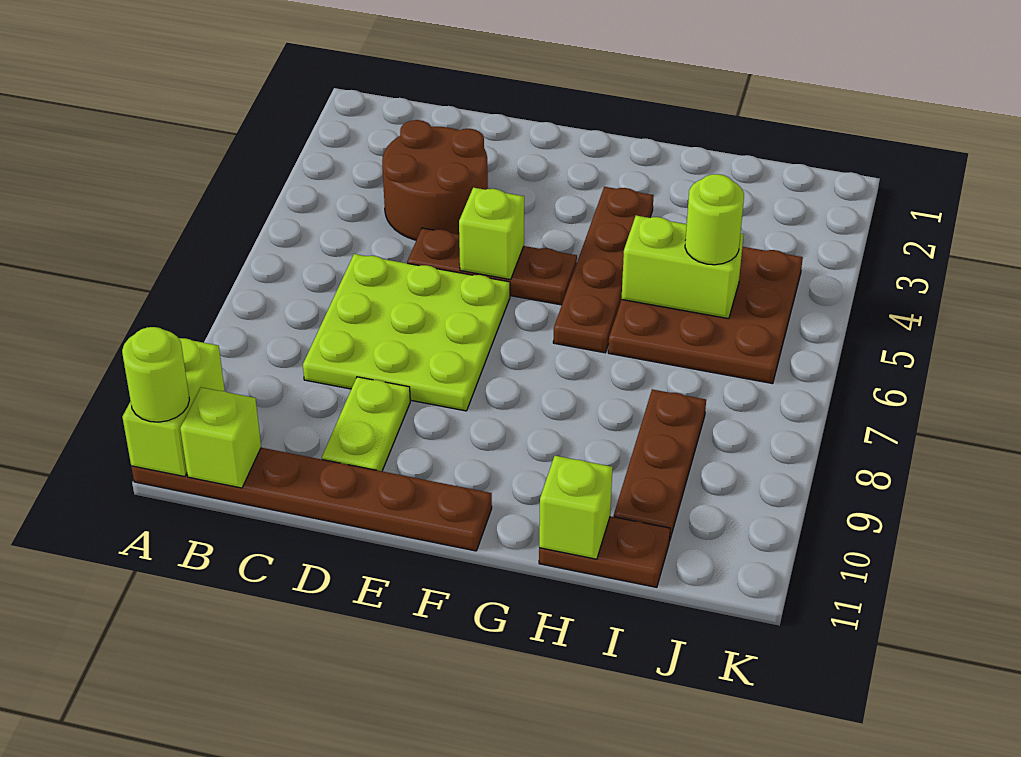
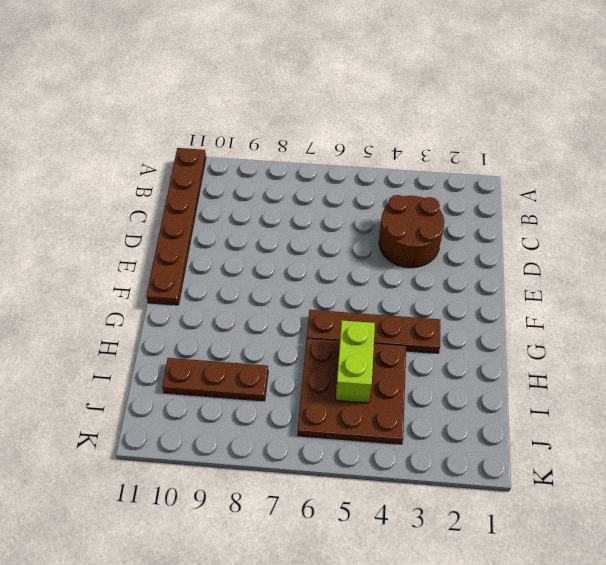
none -> lime plate C6:E8 level 1
none -> brown plate D5:F5 level 1
none -> lime plate D9:D10 level 1

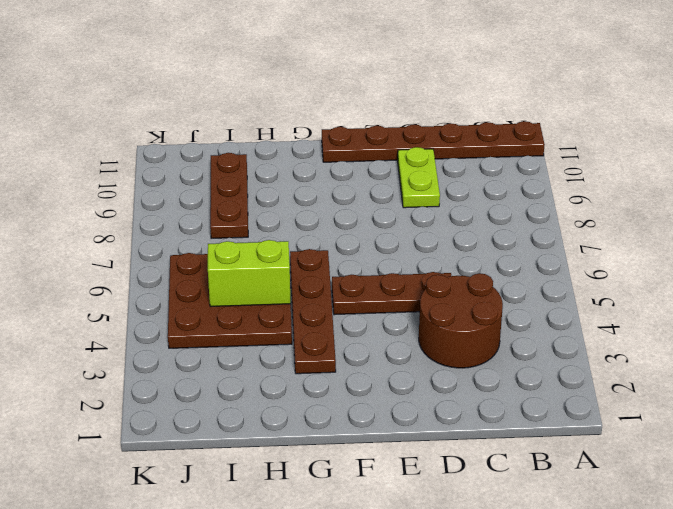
none -> lime plate C6:E8 level 1
none -> brown plate H11:I11 level 1
none -> lime brick A10:A11 level 2

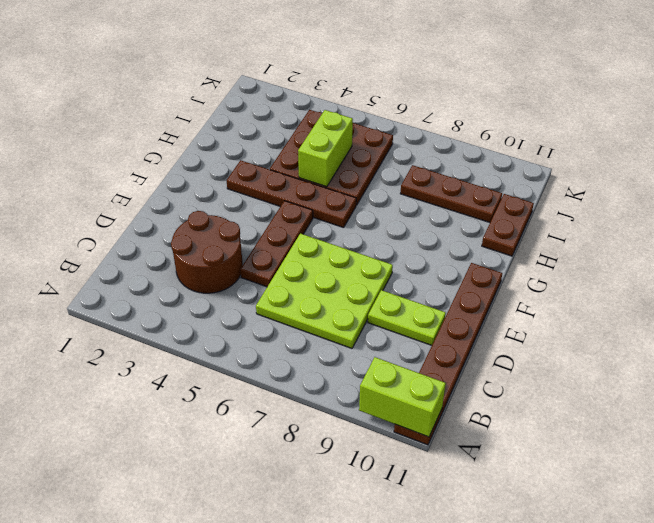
none -> lime brick B11 level 2
none -> lime brick E5 level 2
none -> lime brick H11 level 2

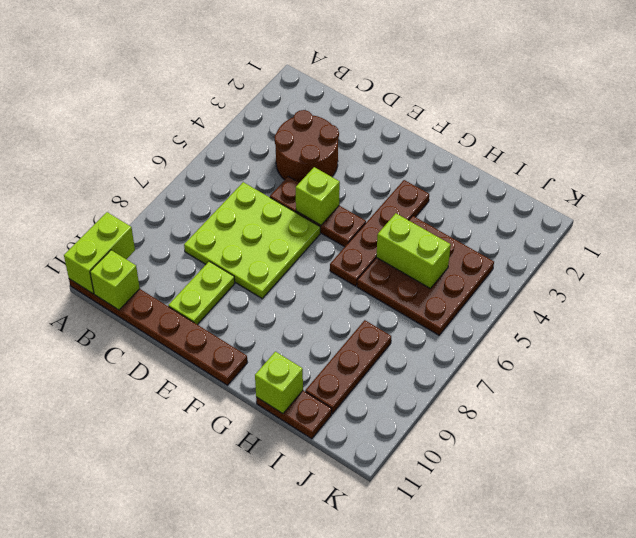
none -> lime round brick A11 level 3
none -> lime round brick I5 level 3

